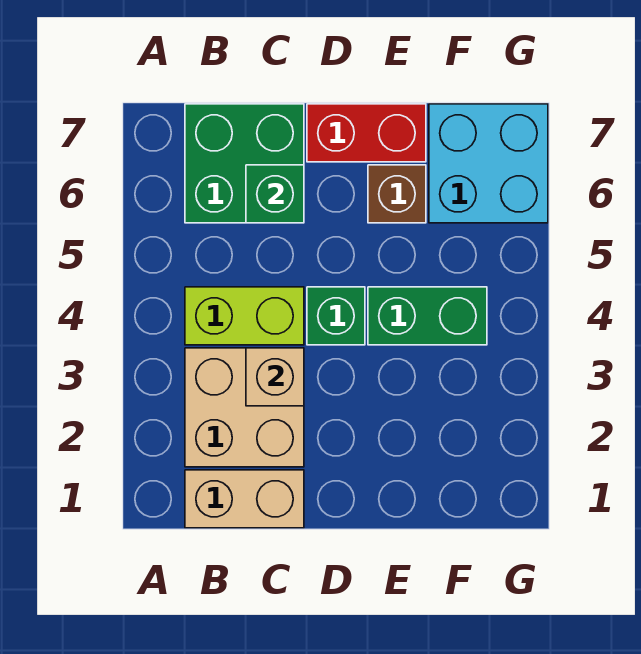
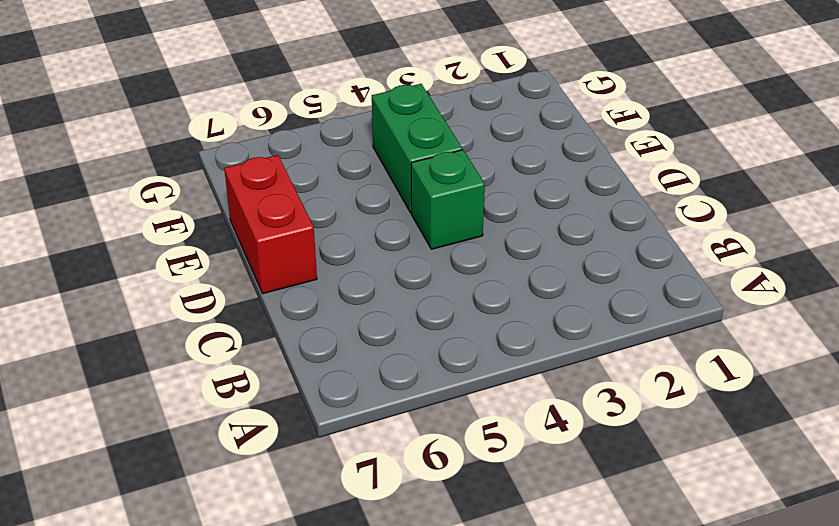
none -> tan brick B1:C1 level 1
none -> tan brick B2:C3 level 1

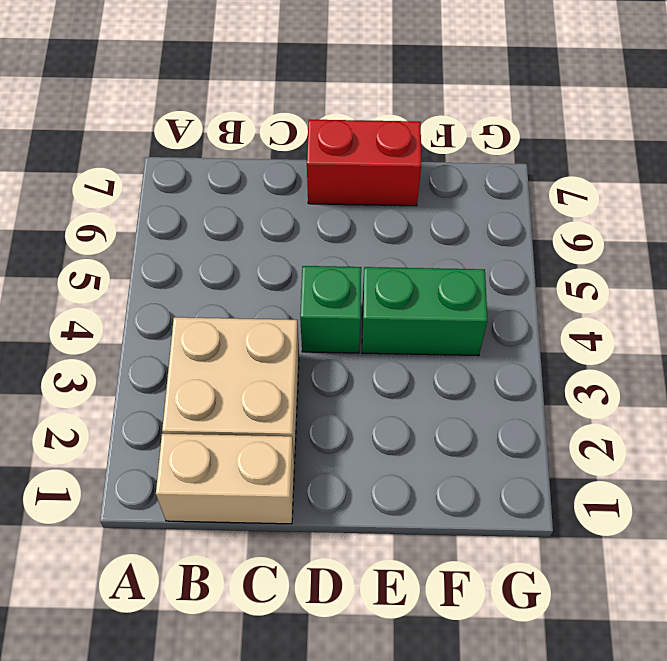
none -> lime brick B4:C4 level 1
none -> green brick B6:C7 level 1

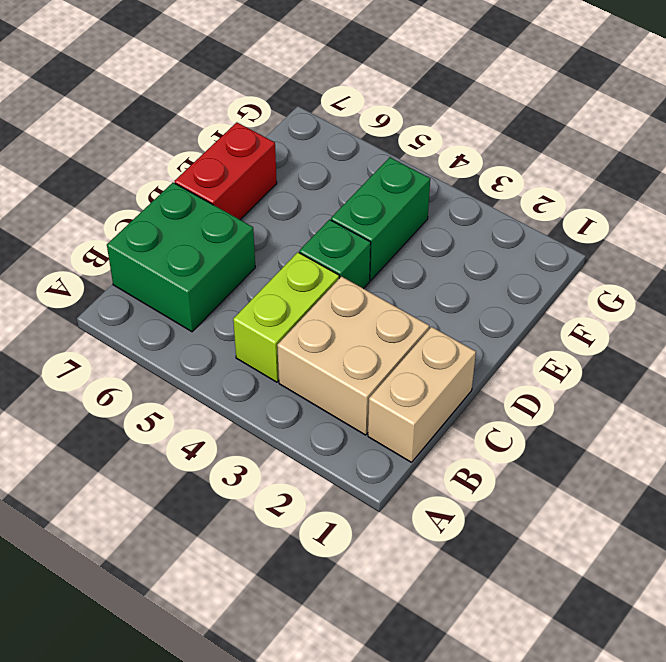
none -> brown brick E6 level 1
none -> cyan brick F6:G7 level 1

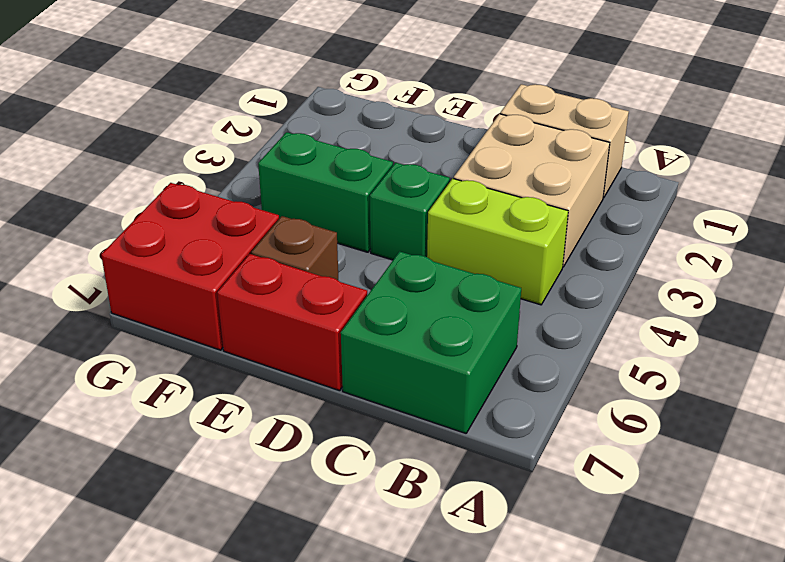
red brick F6:G7 level 1 -> cyan brick F6:G7 level 1
none -> tan brick C3 level 2
none -> green brick C6 level 2

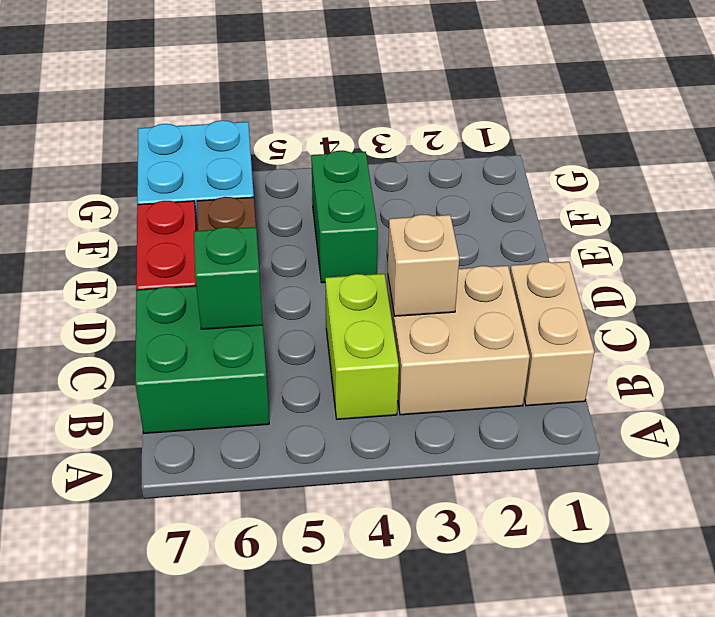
none -> green brick D4 level 1

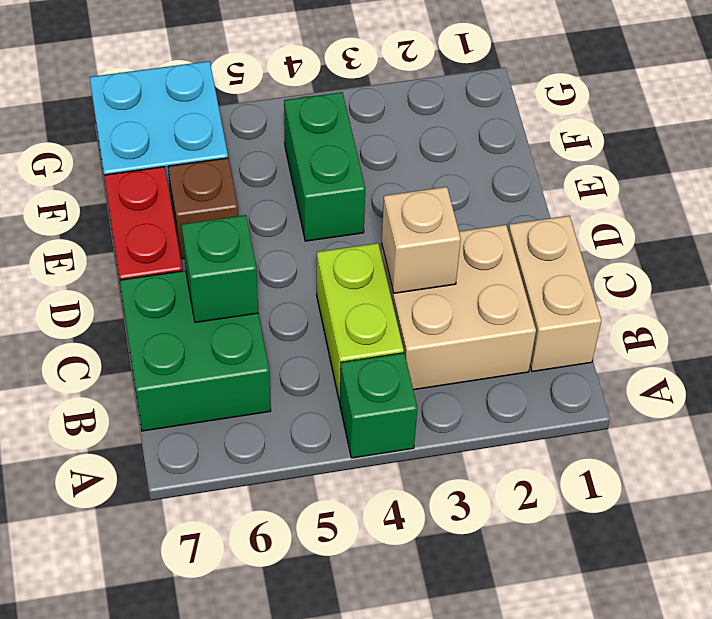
green brick A4 level 1 -> green brick D4 level 1

